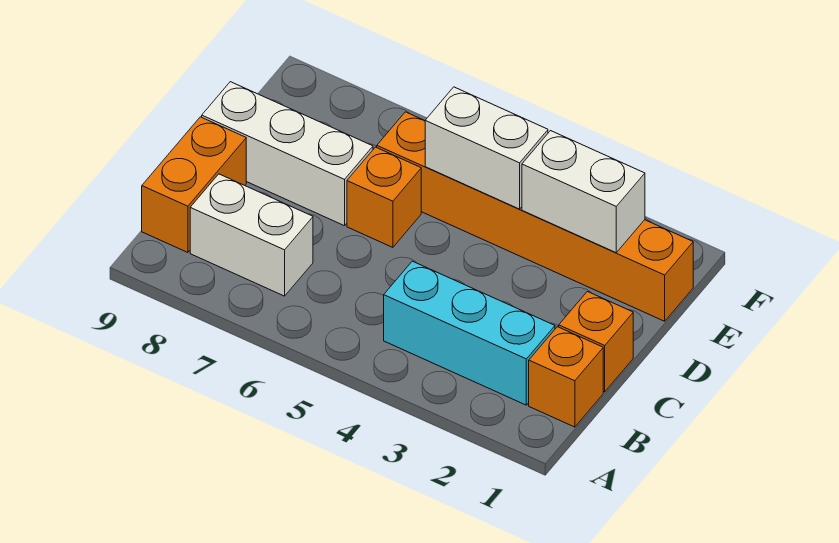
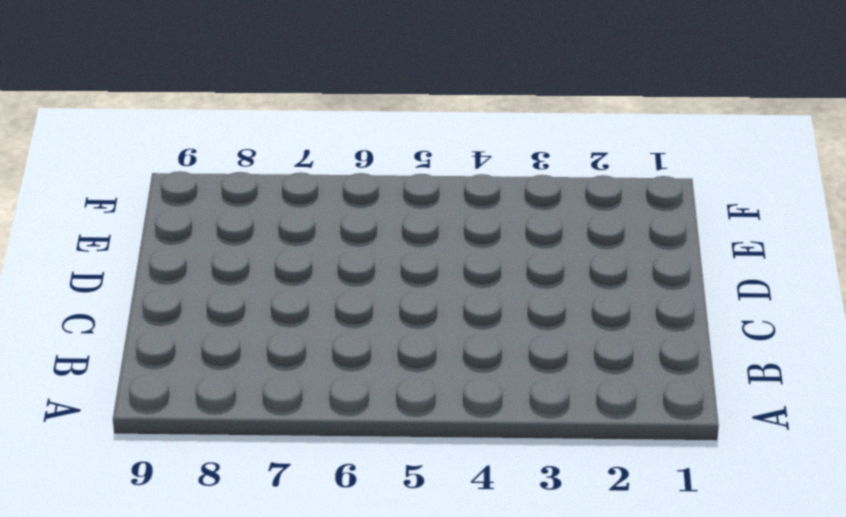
none -> orange brick B1 level 1
none -> cyan brick B2:B4 level 1

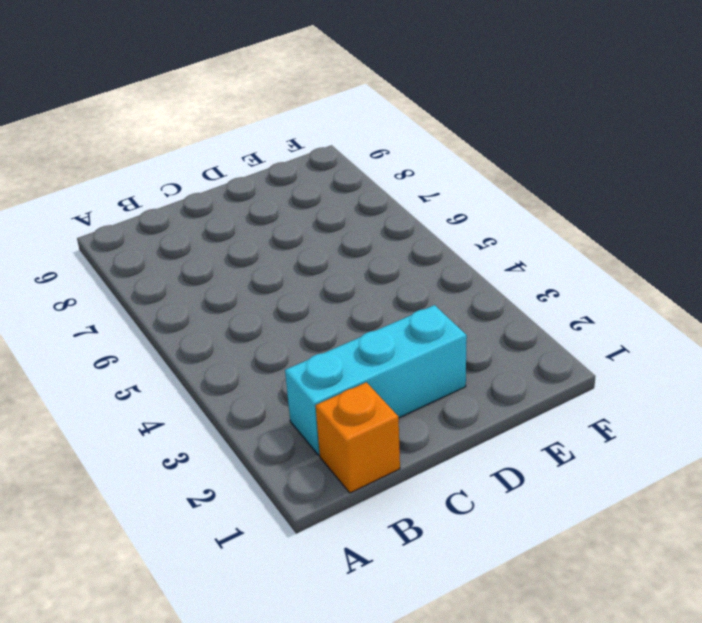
cyan brick B2:D2 level 1 -> cyan brick B2:B4 level 1
none -> white brick B7:B8 level 1
none -> orange brick B9:C9 level 1

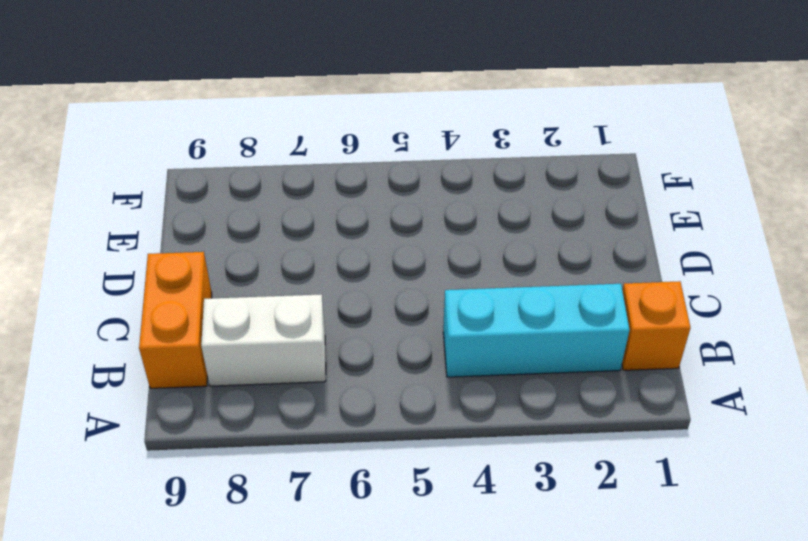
none -> orange brick C1 level 1
none -> orange brick D6 level 1

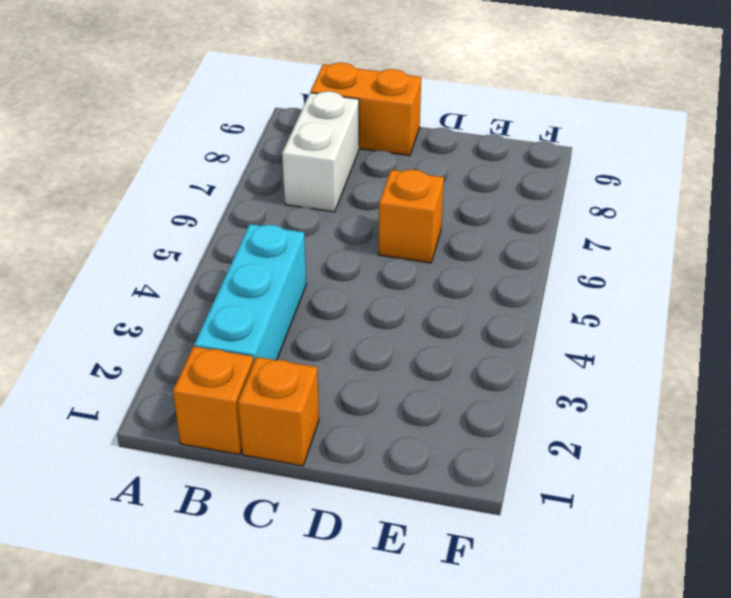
none -> white brick D7:D9 level 1
none -> orange brick E1:E6 level 1

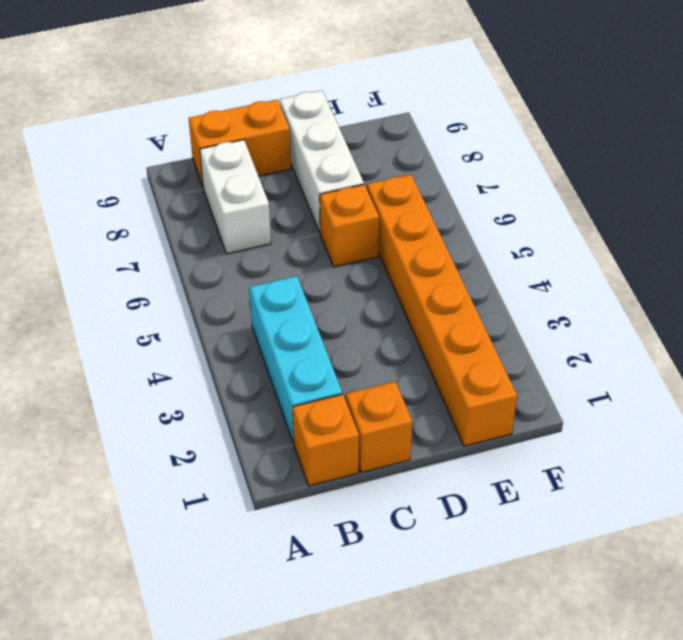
none -> white brick E2:E3 level 2
none -> white brick E4:E5 level 2

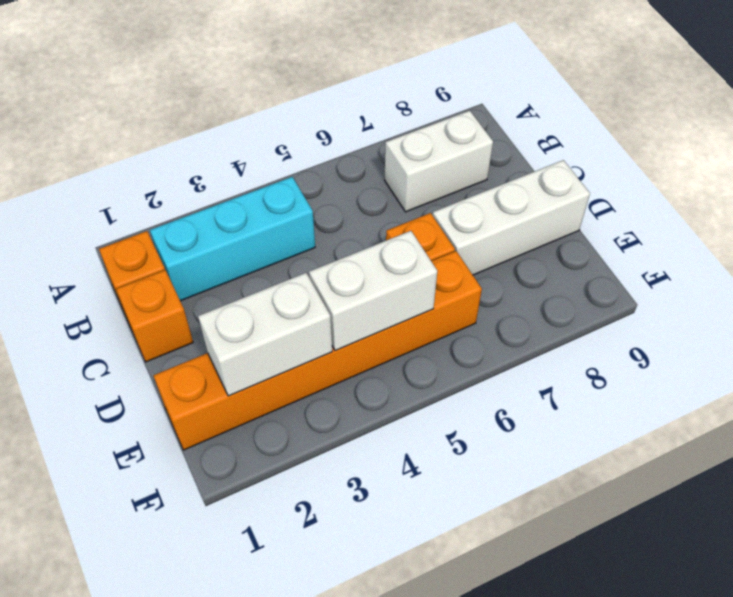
none -> orange brick B9:C9 level 1

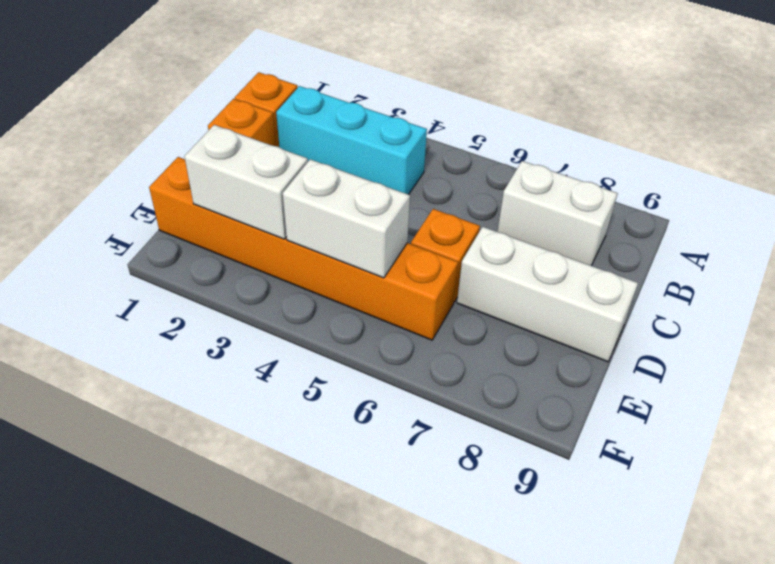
none -> orange brick B9:C9 level 1

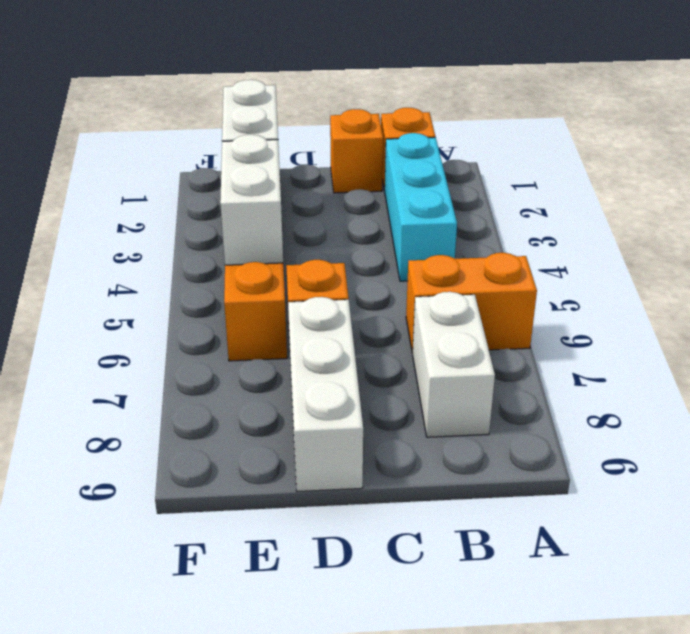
orange brick A6:B6 level 1 -> orange brick B9:C9 level 1

